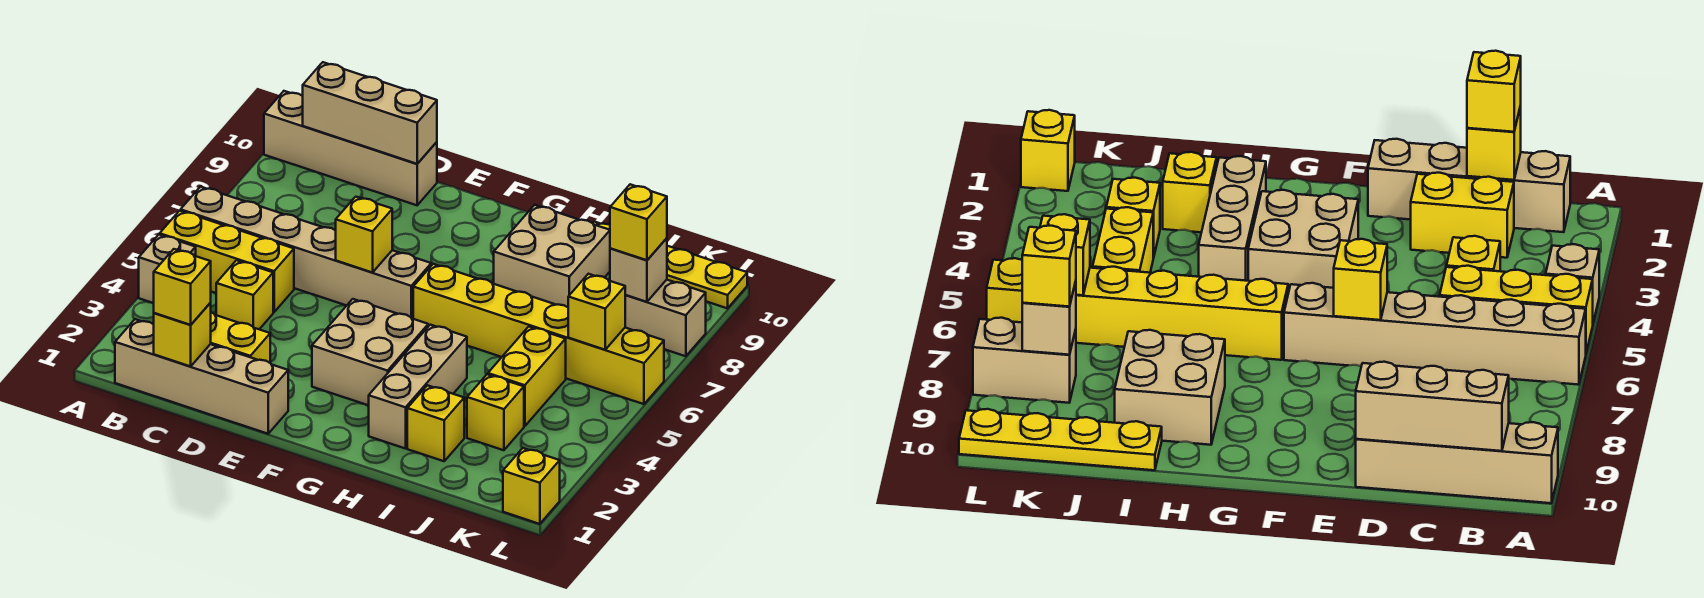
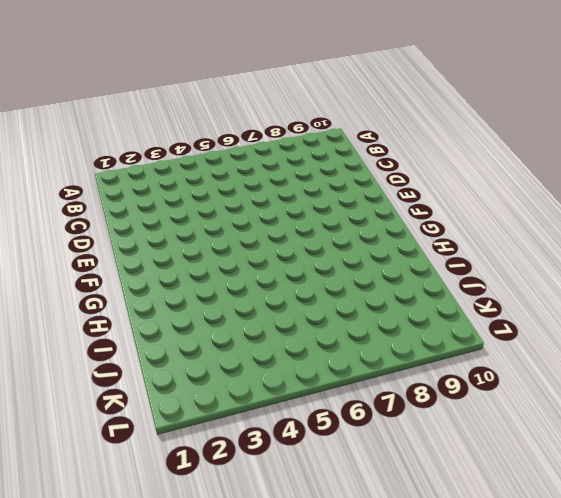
none -> tan brick A4 level 1
none -> yellow brick A5:C5 level 1
none -> tan brick A6:F6 level 1

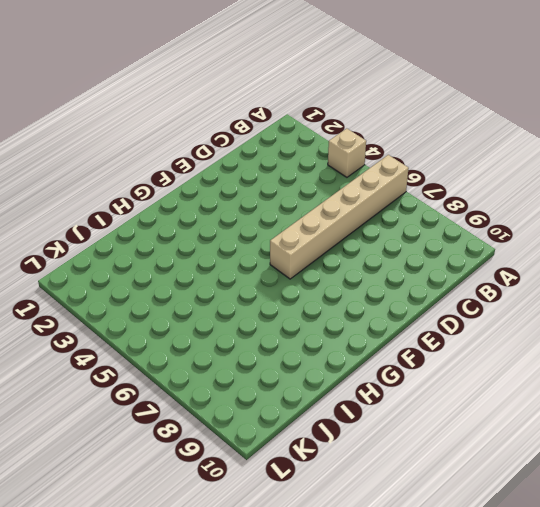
none -> yellow brick A5:C5 level 1
none -> tan brick A10:D10 level 1
none -> tan brick B1:E1 level 1

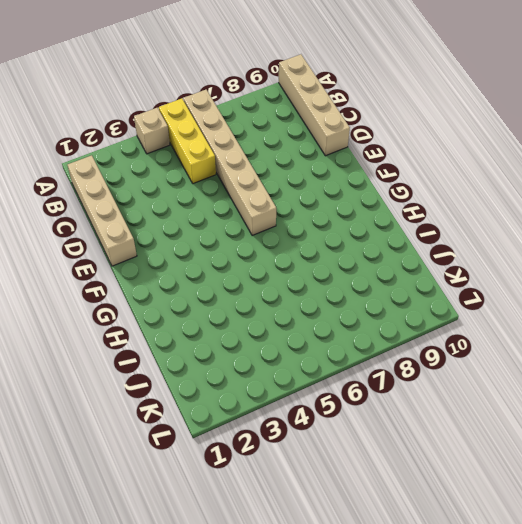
none -> yellow brick C2:D2 level 1
none -> yellow brick C4 level 1
none -> tan brick F3:G4 level 1

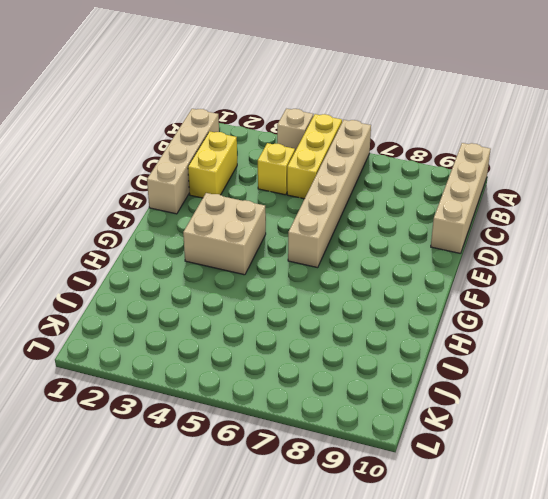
none -> yellow brick G6:L6 level 1
none -> tan brick H2:H4 level 1
none -> tan brick H8:I9 level 1

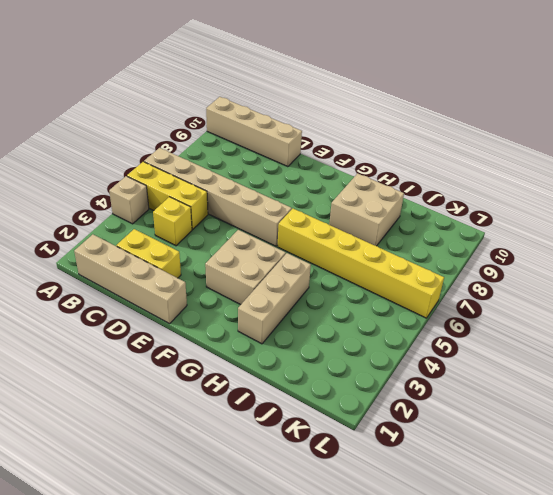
none -> yellow brick I2 level 1
none -> yellow plate I10:L10 level 1
none -> yellow brick J3 level 1

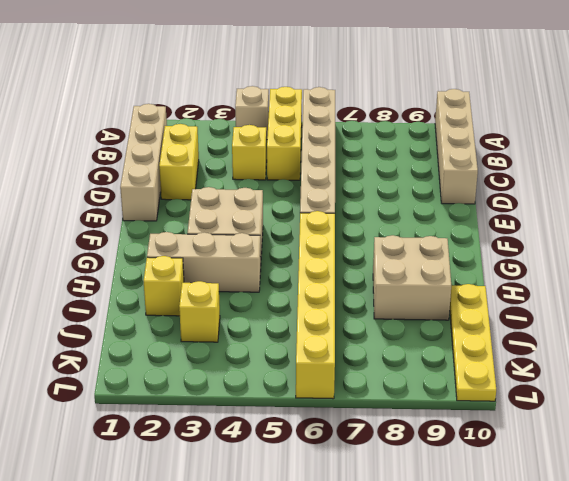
none -> yellow brick J4:J5 level 1
none -> tan brick K8:L8 level 1
none -> yellow brick L1 level 1

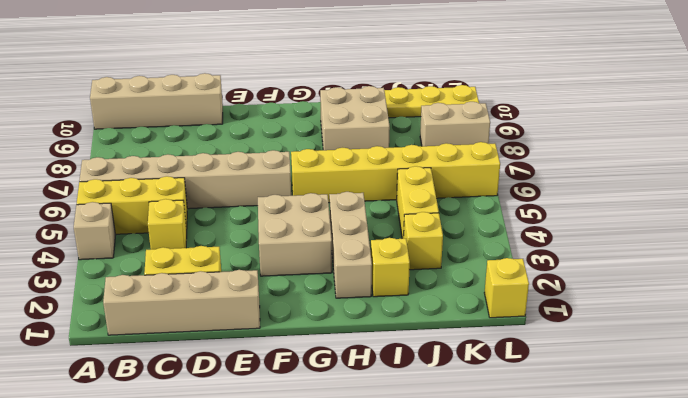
none -> tan brick B10:D10 level 2
none -> yellow brick C1 level 2
none -> yellow brick E6 level 2

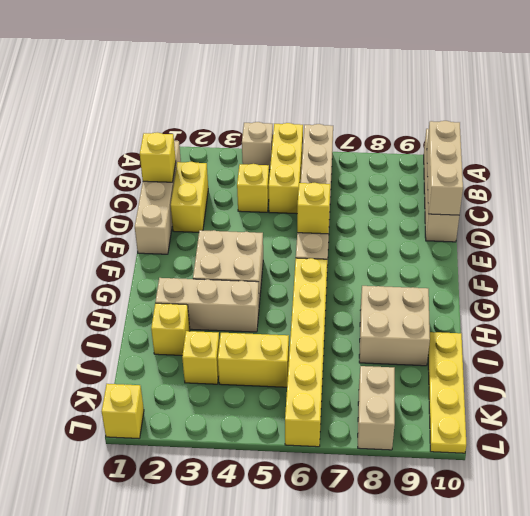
none -> yellow brick K6 level 2
none -> tan brick K8 level 2
none -> yellow brick C1 level 3

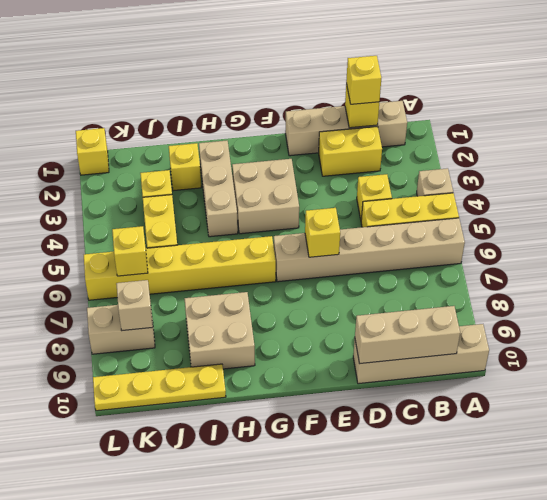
none -> yellow brick K8 level 3

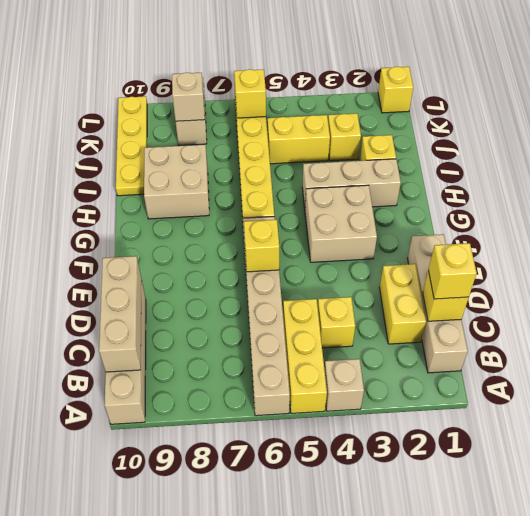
none -> yellow brick K8 level 3

